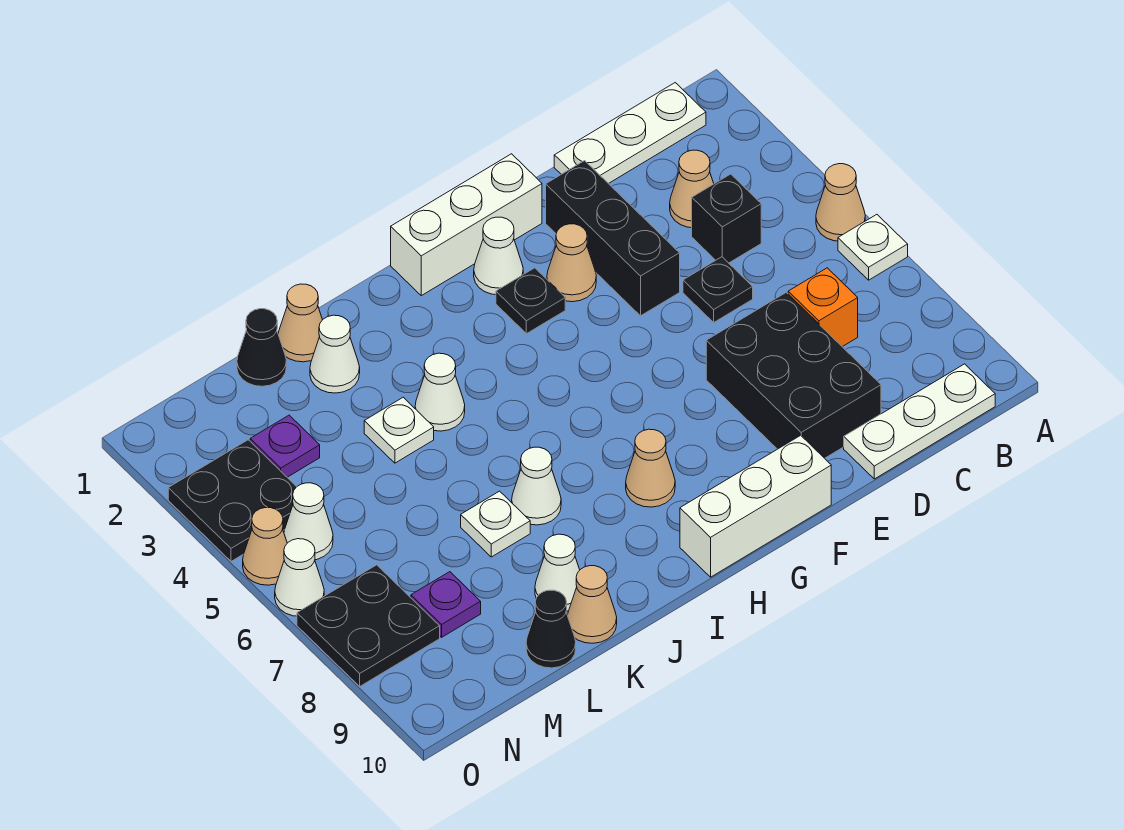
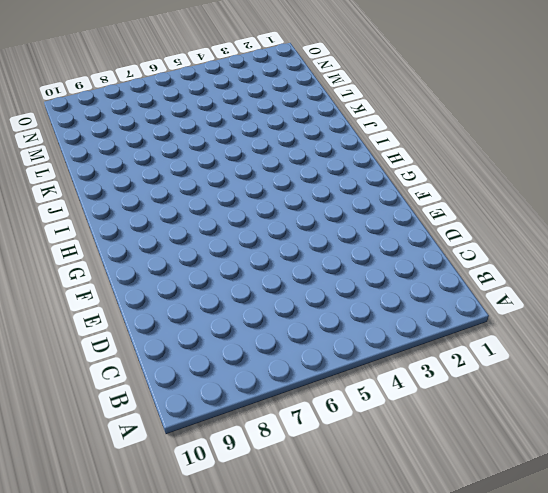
none -> tan cone A5 level 1
none -> white plate A6 level 1
none -> white plate B1:D1 level 1
none -> white plate B10:D10 level 1

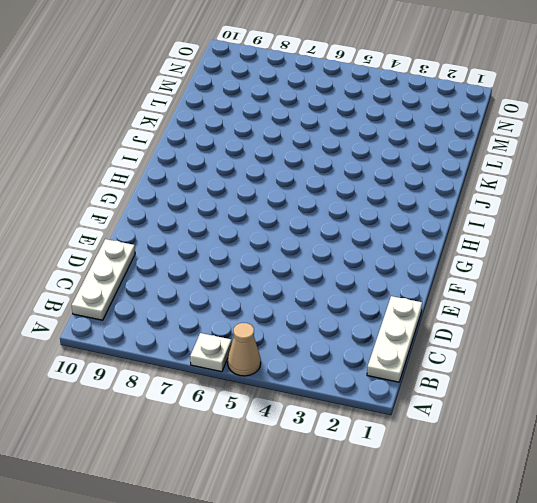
none -> tan cone C3 level 1
none -> black brick C4 level 1
none -> orange brick C7 level 1
none -> black plate D5 level 1

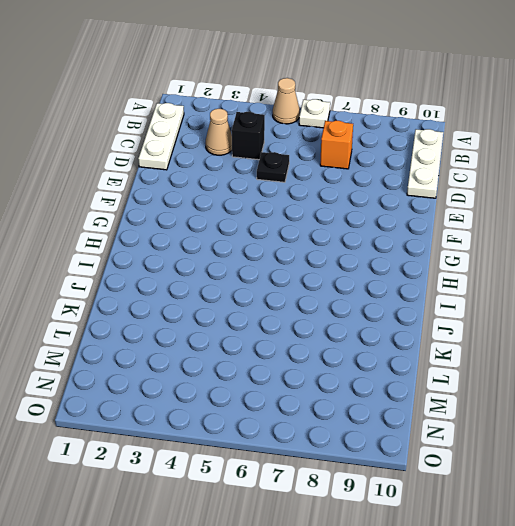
none -> black brick D7:E9 level 1
none -> black brick E2:E4 level 1
none -> white brick F1:H1 level 1
none -> tan cone F3 level 1

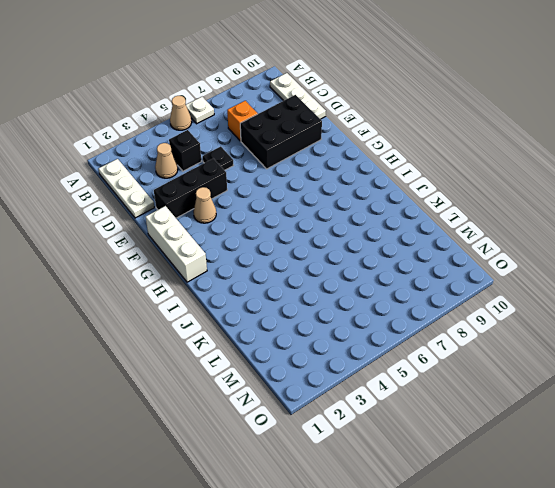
none -> white brick F10:H10 level 1
none -> white cone G2 level 1
none -> black plate G3 level 1
none -> tan cone H8 level 1

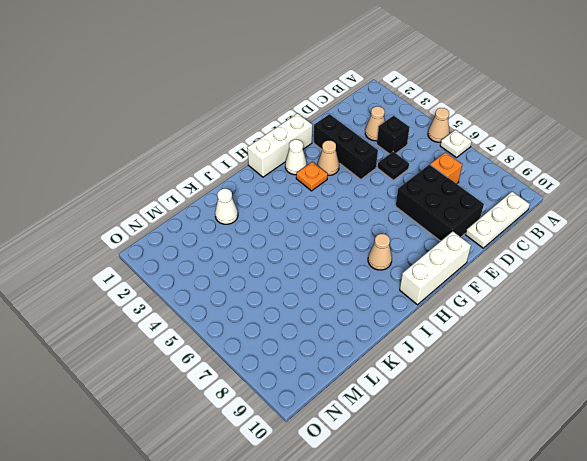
orange plate G3 level 1 -> black plate G3 level 1
none -> white plate B1:D1 level 1
none -> white cone J4 level 1
none -> white cone J7 level 1
none -> tan cone K1 level 1

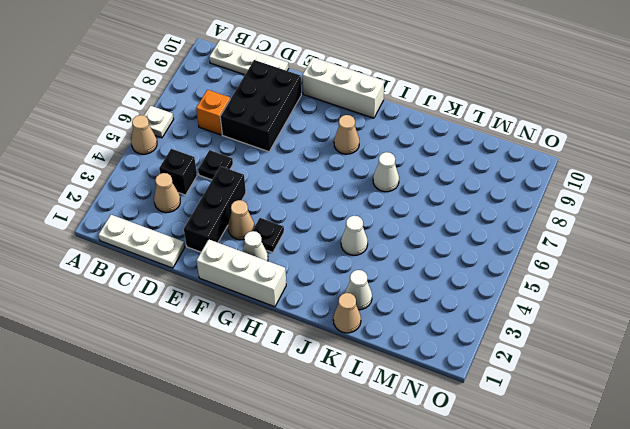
none -> white plate K4 level 1
none -> white plate K7 level 1
none -> white cone K9 level 1
none -> tan cone K10 level 1

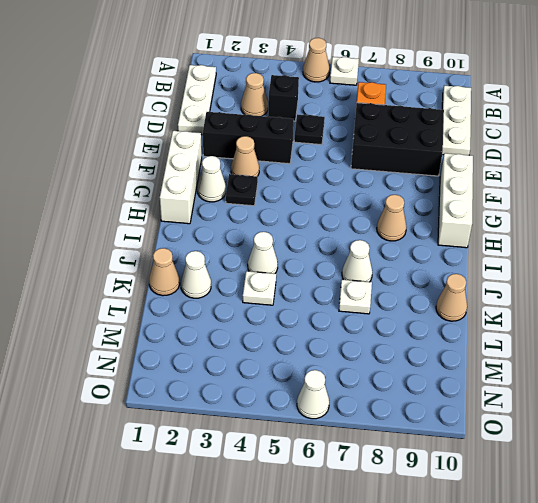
none -> white cone K9 level 1
none -> black cone L1 level 1
none -> black cone L10 level 1
none -> purple plate M3 level 1

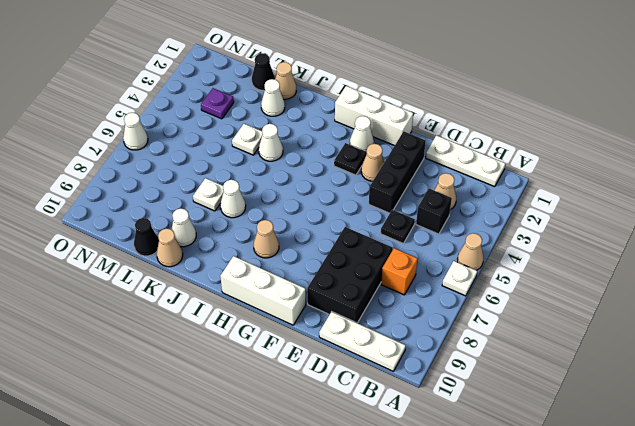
none -> purple plate M8 level 1
none -> black plate N3:O4 level 1
none -> white cone N5 level 1
none -> black plate N7:O8 level 1

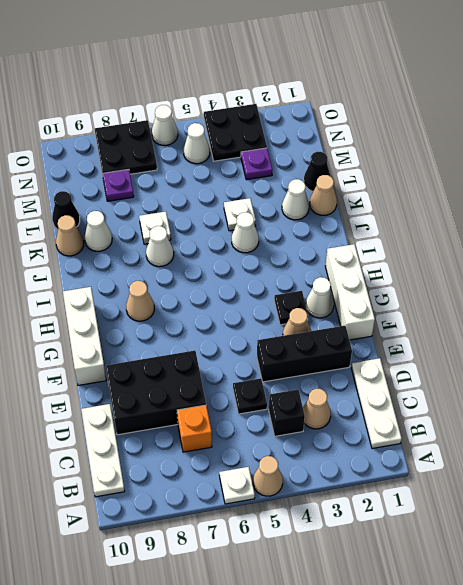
none -> tan cone O5 level 1

